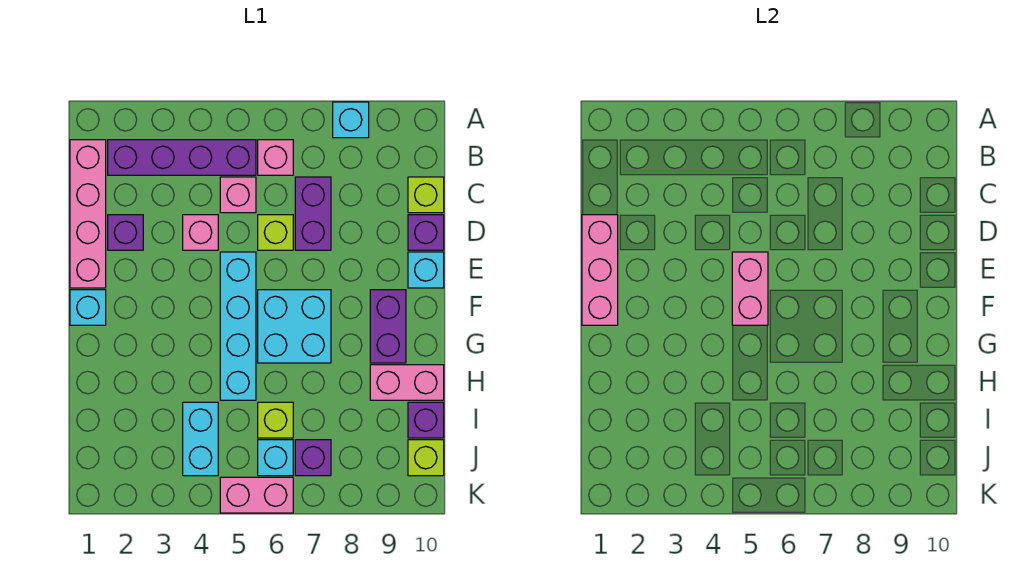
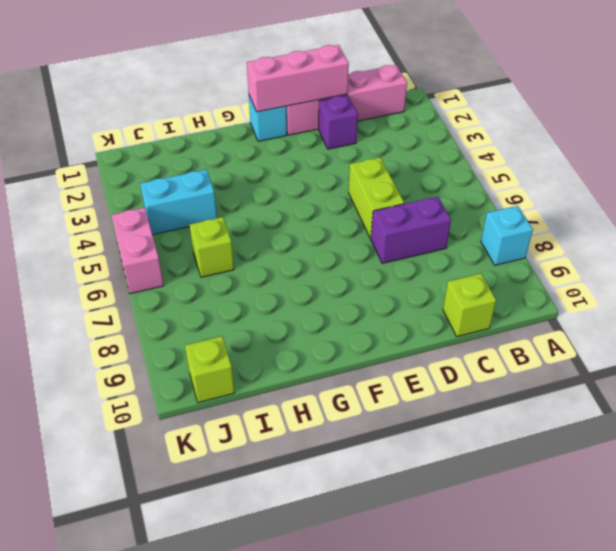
lime brick D5:D6 level 1 -> lime brick D6 level 1
none -> purple brick B2:B5 level 1
none -> pink brick B6 level 1
none -> pink brick C5 level 1

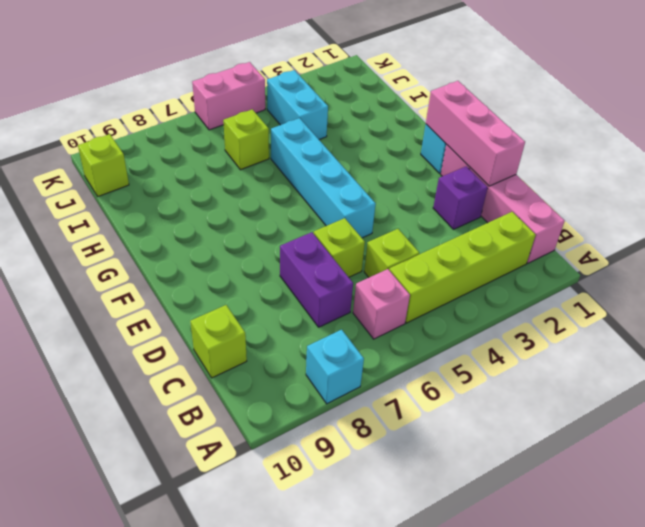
lime brick B2:B5 level 1 -> purple brick B2:B5 level 1
lime brick C5 level 1 -> pink brick C5 level 1
none -> pink brick D4 level 1
none -> purple brick D10 level 1
none -> cyan brick E10 level 1

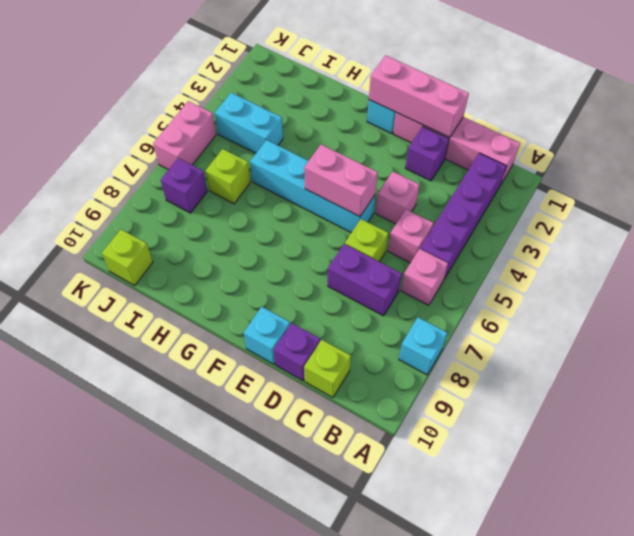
none -> cyan brick F6:G7 level 1
none -> purple brick F9:G9 level 1
none -> pink brick H9:H10 level 1

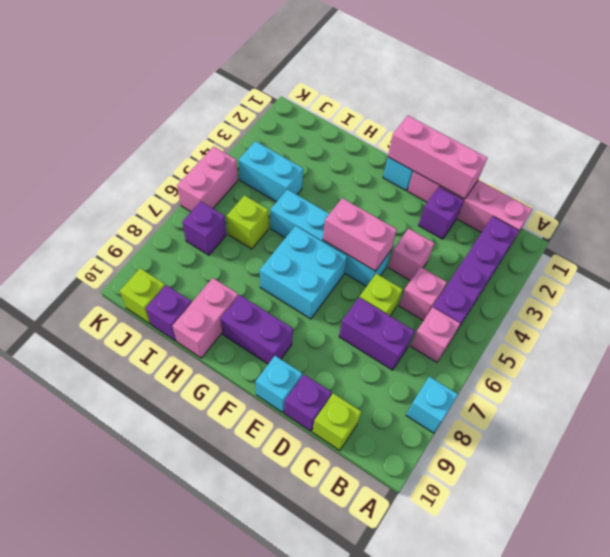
none -> cyan brick J6 level 1

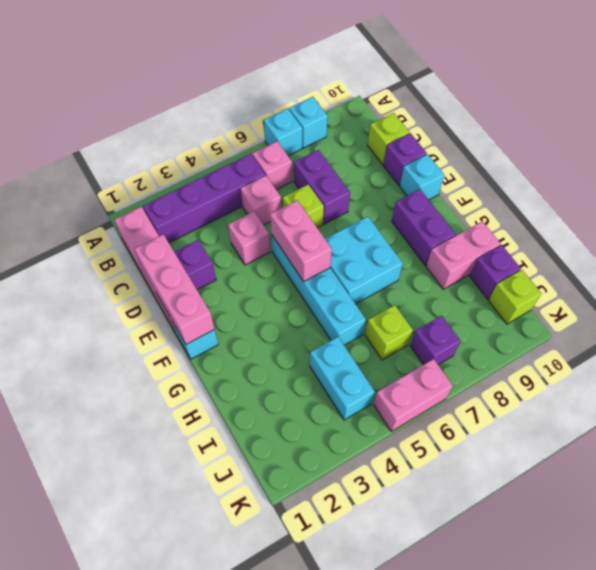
cyan brick A7 level 1 -> cyan brick J6 level 1

